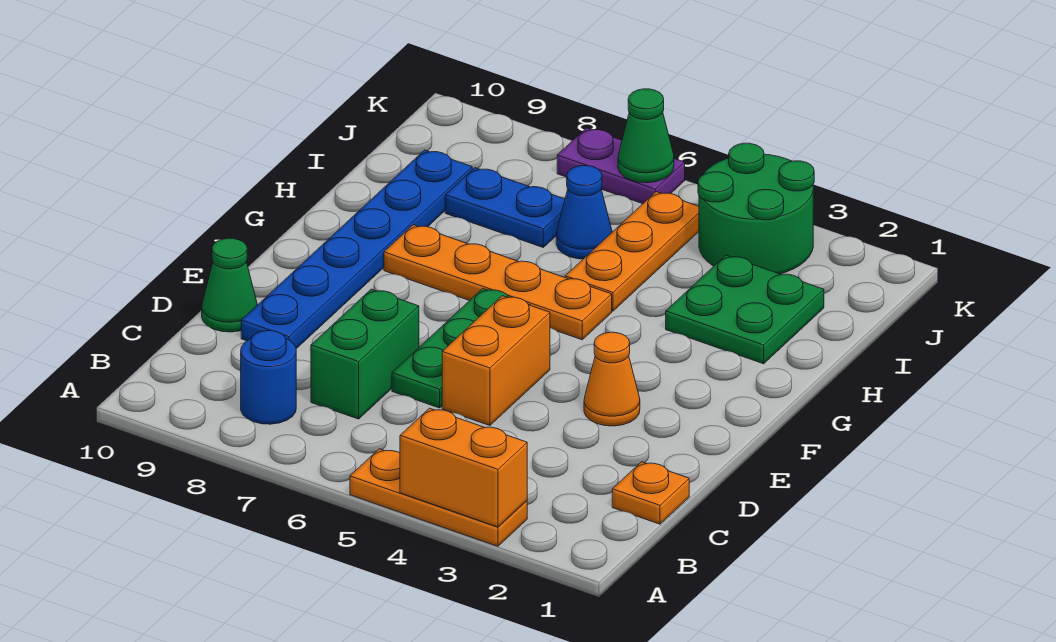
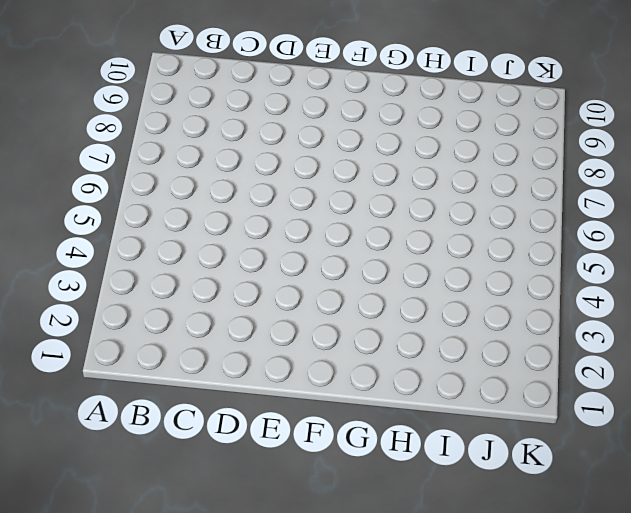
none -> orange plate A3:A5 level 1
none -> blue round brick B8 level 1
none -> orange plate C1 level 1

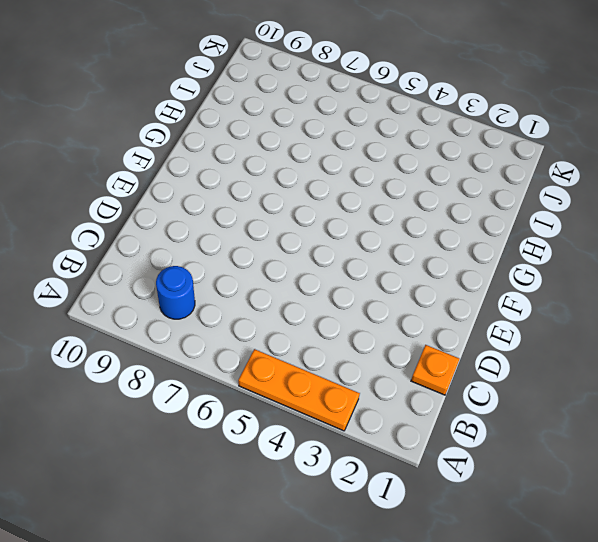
none -> green brick C7:D7 level 1
none -> orange brick D5:E5 level 1
none -> green plate D6:F6 level 1

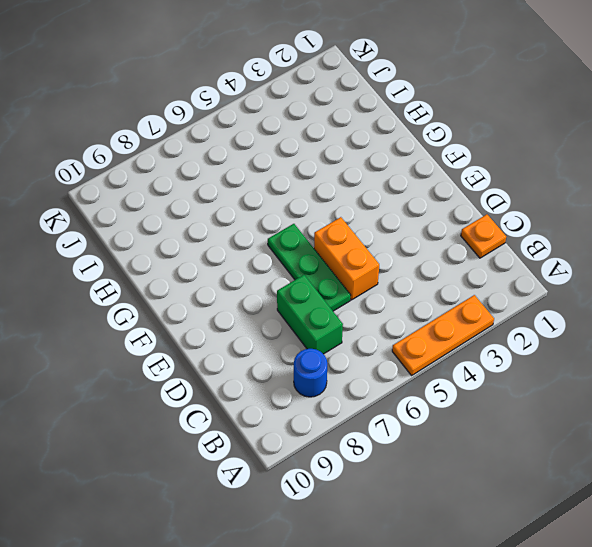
none -> blue plate D9:I9 level 1
none -> green cone D10 level 1
none -> orange cone E3 level 1

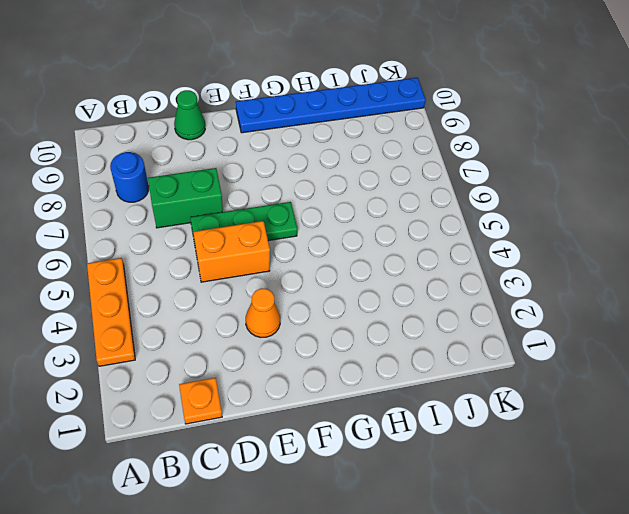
blue plate F10:K10 level 1 -> blue plate D9:I9 level 1
none -> orange plate G5:G8 level 1
none -> green plate H2:I3 level 1
none -> orange plate H5:J5 level 1

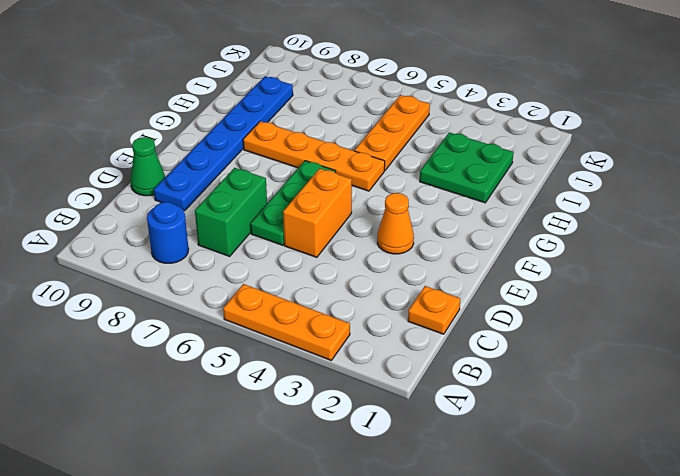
none -> blue cone I6 level 1
none -> blue plate I7:I8 level 1
none -> green round brick J3:K4 level 1

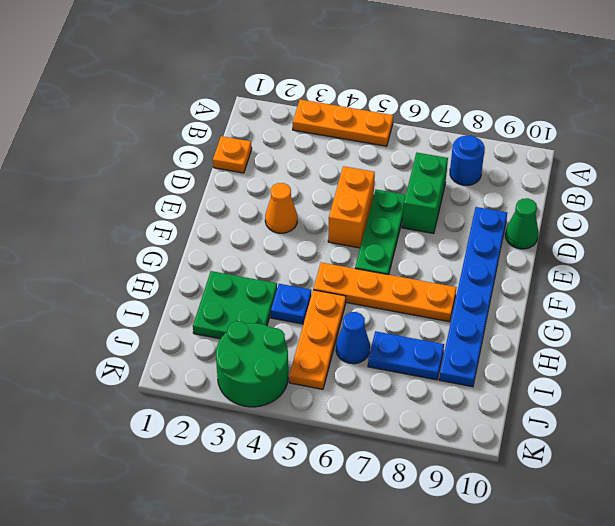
blue plate H4 level 1 -> none
none -> purple plate K6:K7 level 1
none -> orange brick A3:A4 level 2
none -> green cone K6 level 2

